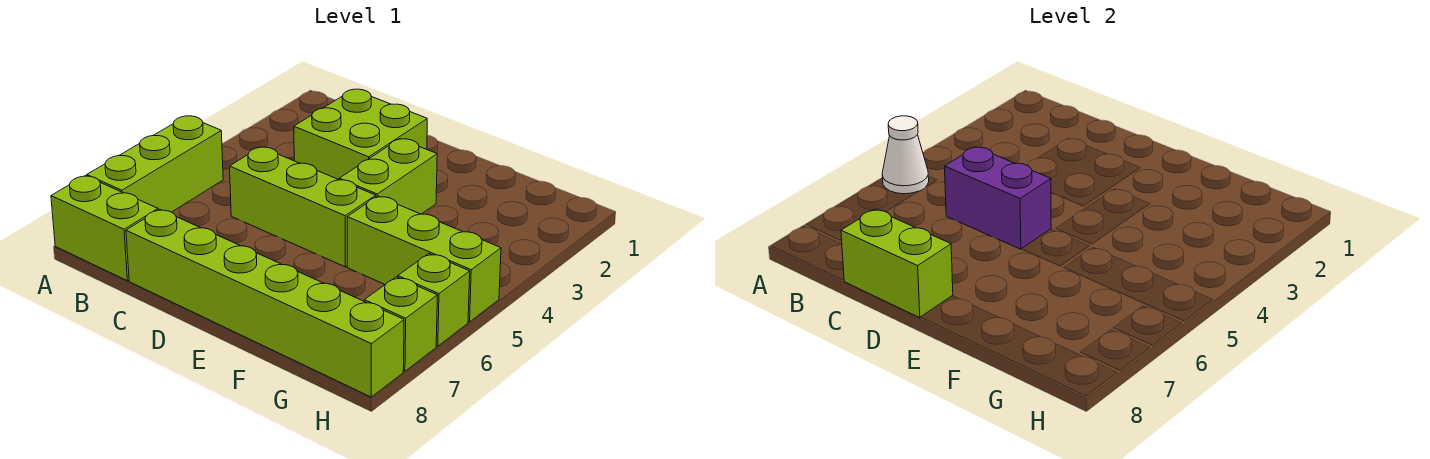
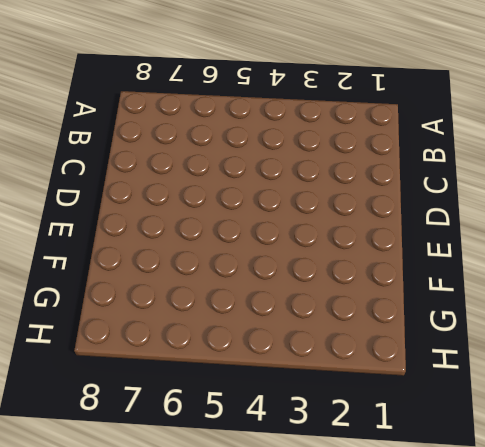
none -> lime brick A5:A7 level 1
none -> lime brick A8:B8 level 1
none -> lime brick C2:D3 level 1

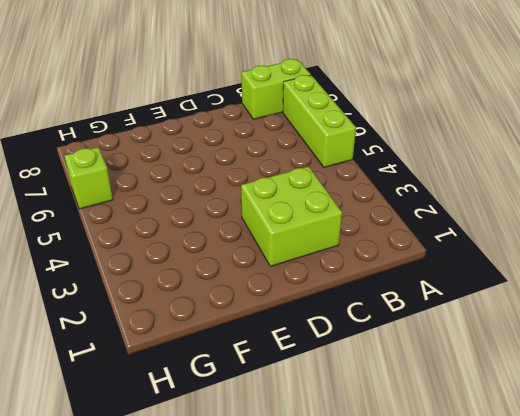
none -> lime brick C5:E5 level 1
none -> lime brick C8:H8 level 1
none -> lime brick E3:E4 level 1

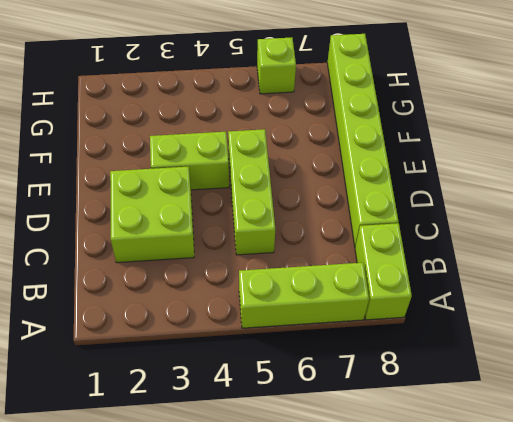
none -> lime brick F5:H5 level 1
none -> lime brick H7 level 1
none -> white cone A5 level 2

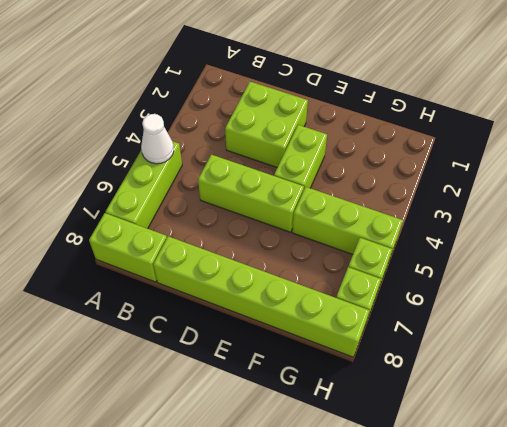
none -> purple brick C5:D5 level 2
none -> lime brick C8:D8 level 2

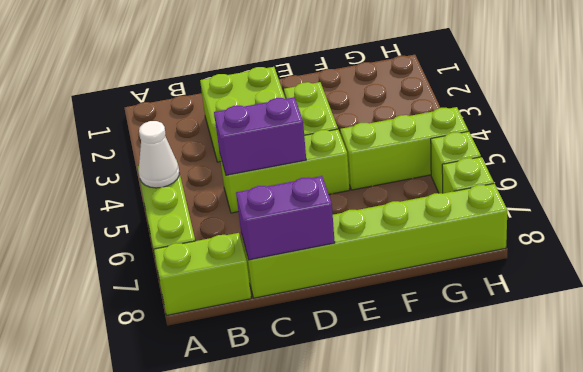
purple brick C8:D8 level 2 -> lime brick C8:D8 level 2

